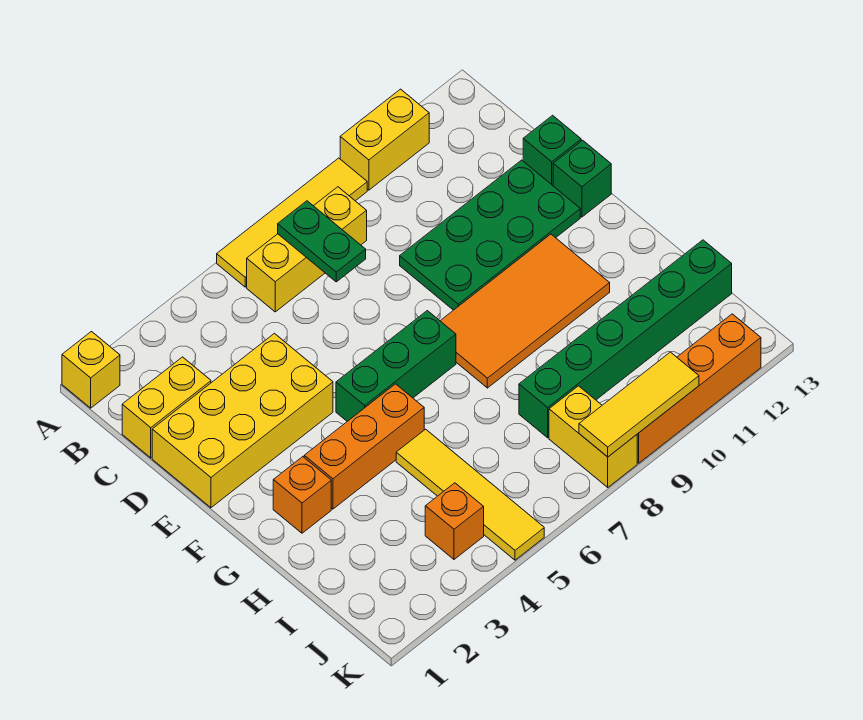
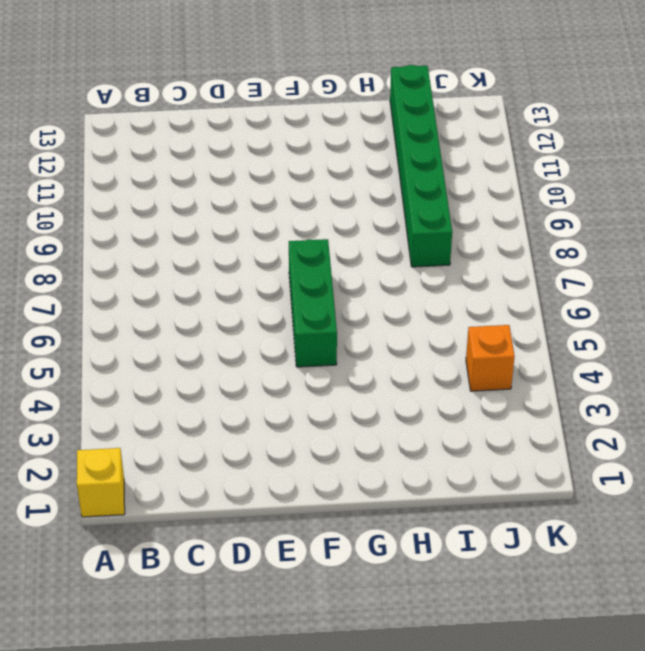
none -> yellow tile A6:A9 level 1
none -> yellow brick A10:A11 level 1
none -> yellow brick B6:B8 level 1

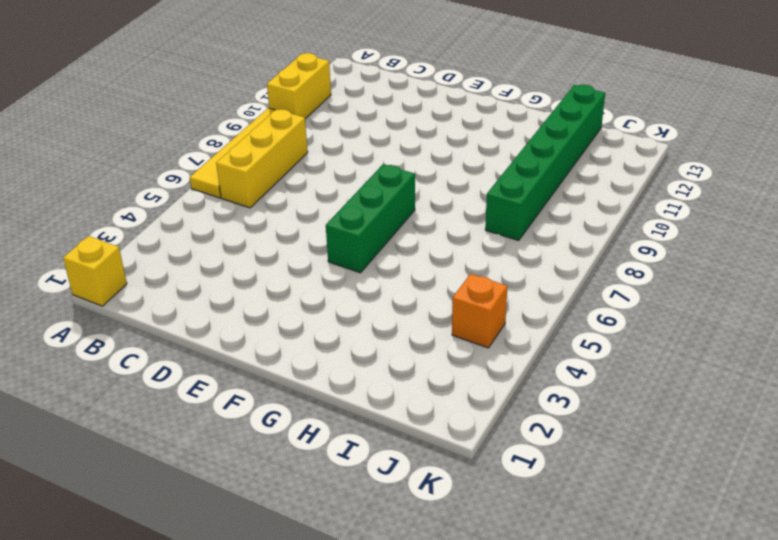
none -> yellow brick C1:C2 level 1
none -> yellow brick D1:E4 level 1
none -> green plate D9:E12 level 1

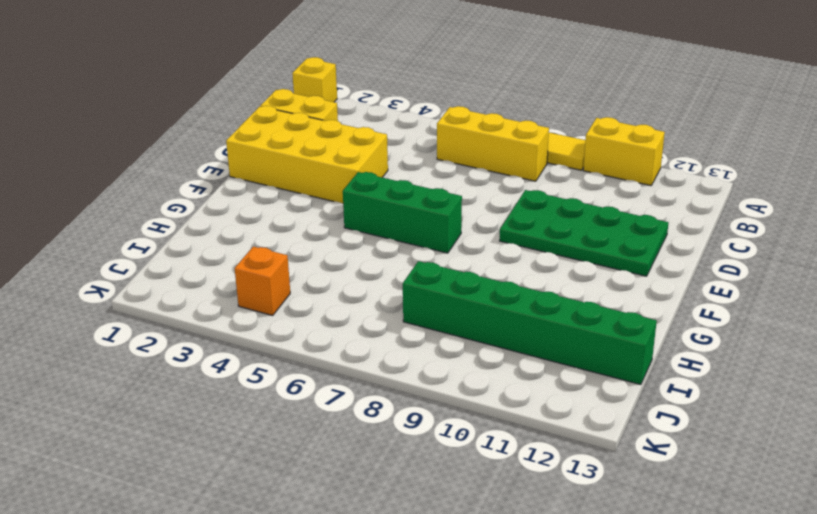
none -> green brick D13 level 1
none -> green brick E13 level 1
none -> orange tile F8:G11 level 1

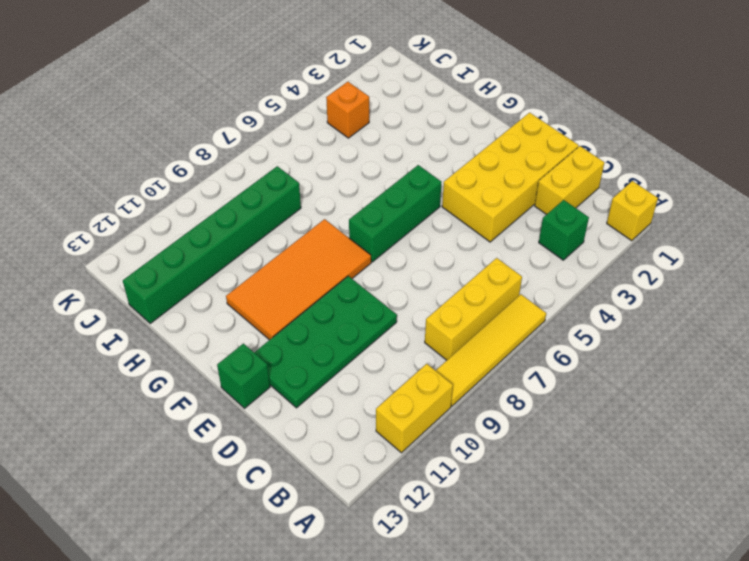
green brick B3 level 1 -> green brick D13 level 1
none -> orange brick G2 level 1
none -> orange brick G3:G5 level 1
none -> yellow tile H5:K5 level 1

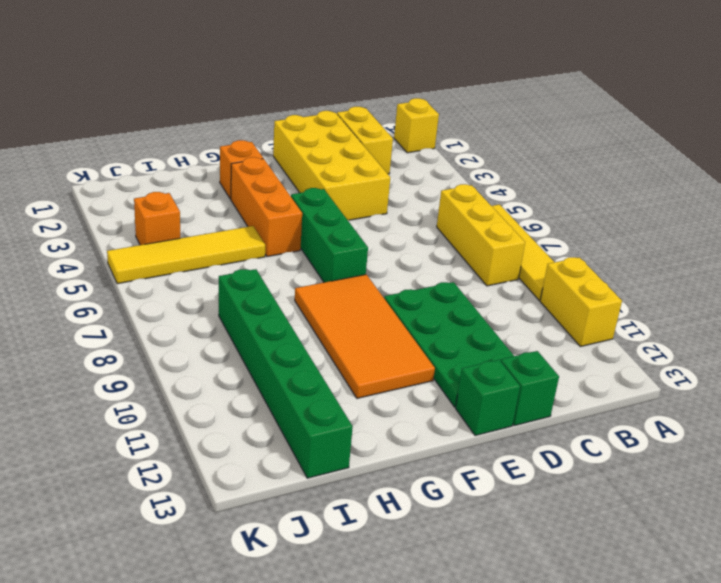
none -> yellow brick J8:K8 level 1
none -> orange brick K9:K12 level 1
none -> green plate B7:C7 level 2

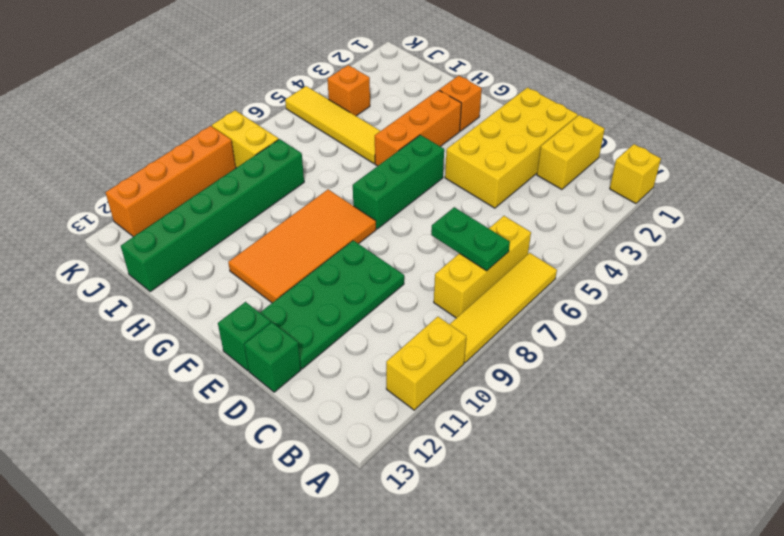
none -> yellow tile K8:K10 level 2

